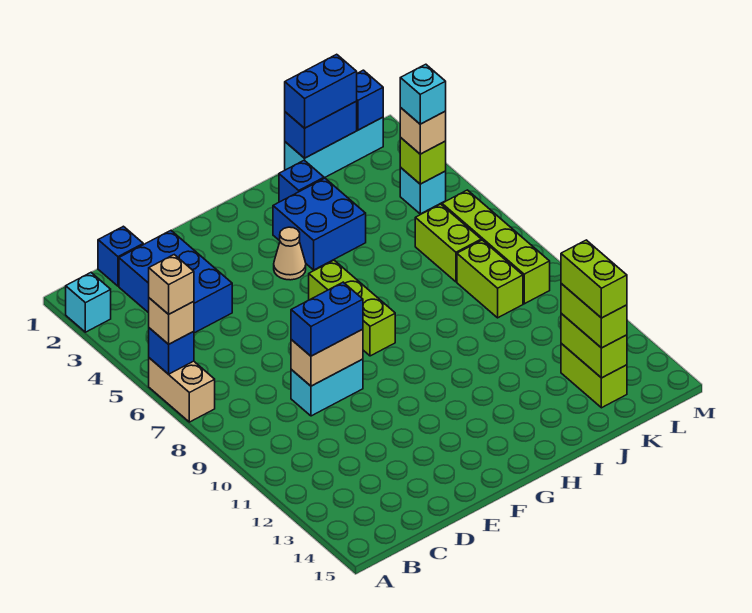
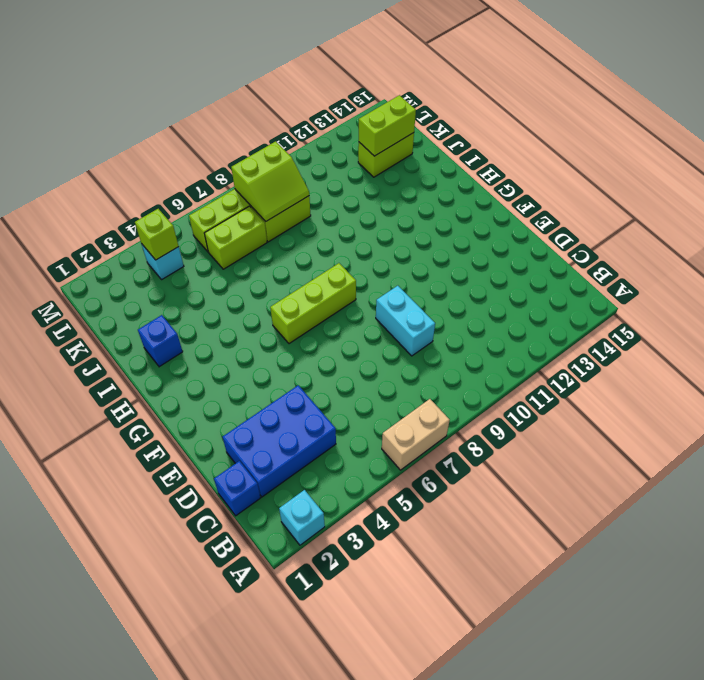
lime slope K8:L9 level 2 top L -> none
none -> tan cone G4 level 1
none -> blue brick H3:I4 level 1
none -> cyan brick J1:L1 level 1

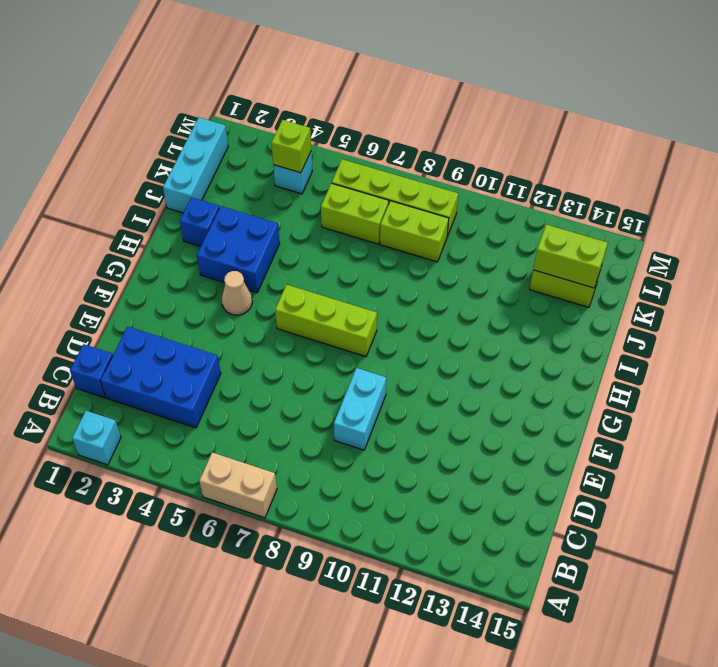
none -> blue brick A6 level 2
none -> tan brick D9:E9 level 2
none -> blue brick J1:K1 level 2

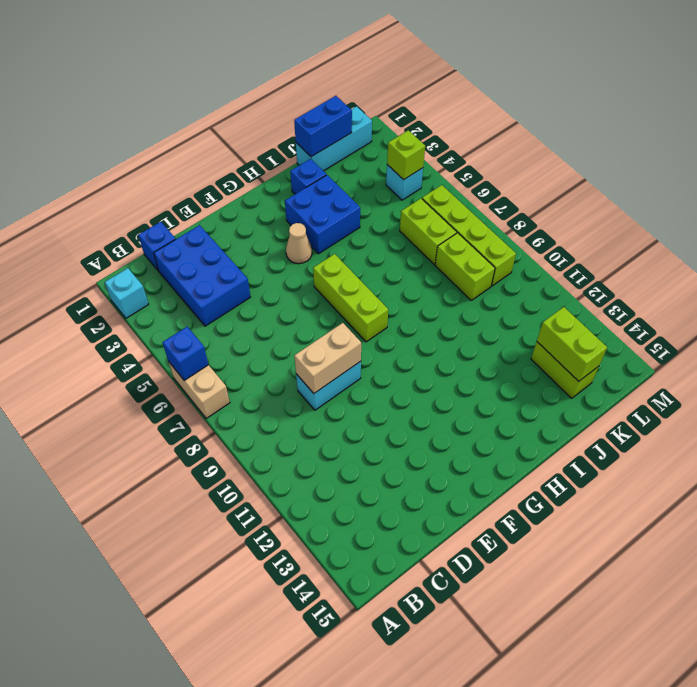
none -> blue brick L1 level 2
none -> tan brick A6 level 3
none -> blue brick D9:E9 level 3

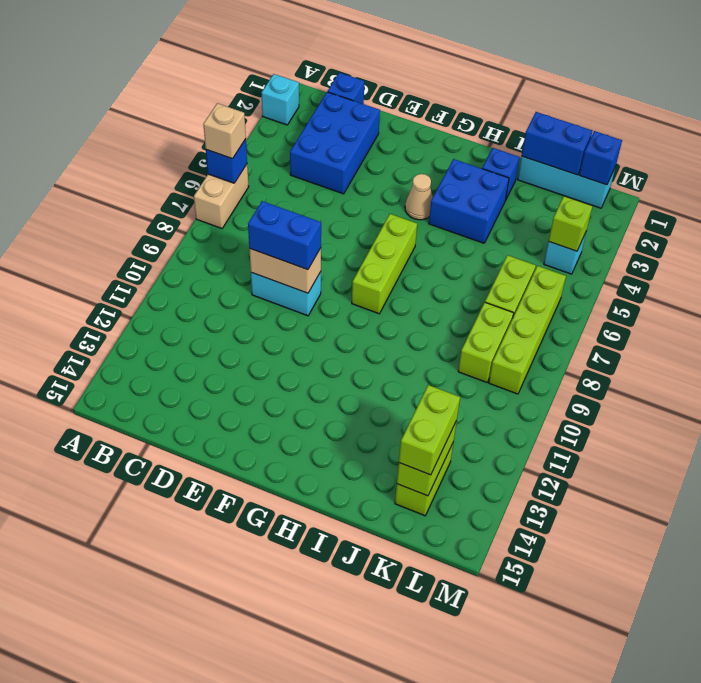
none -> blue brick J1:K1 level 3
none -> tan brick L4 level 3
none -> tan brick A6 level 4

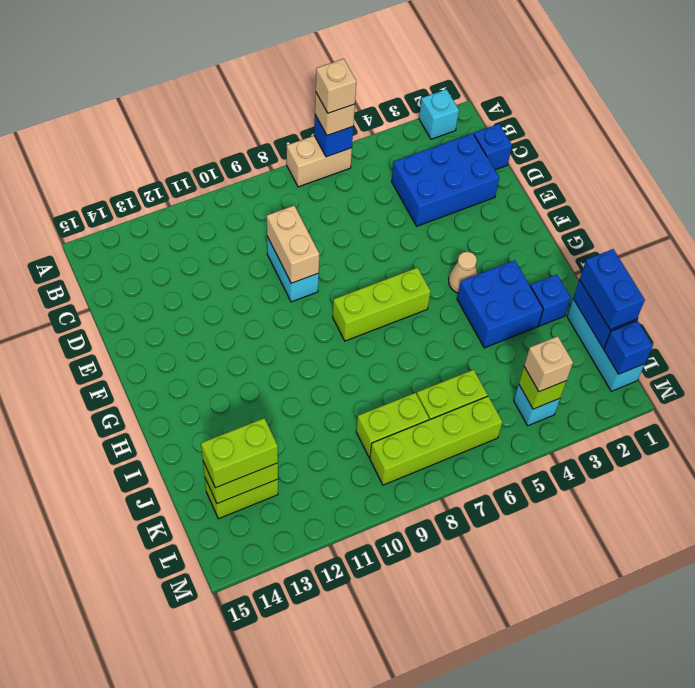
none -> blue brick D9:E9 level 3
none -> lime brick K13:K14 level 4
none -> cyan brick L4 level 4

